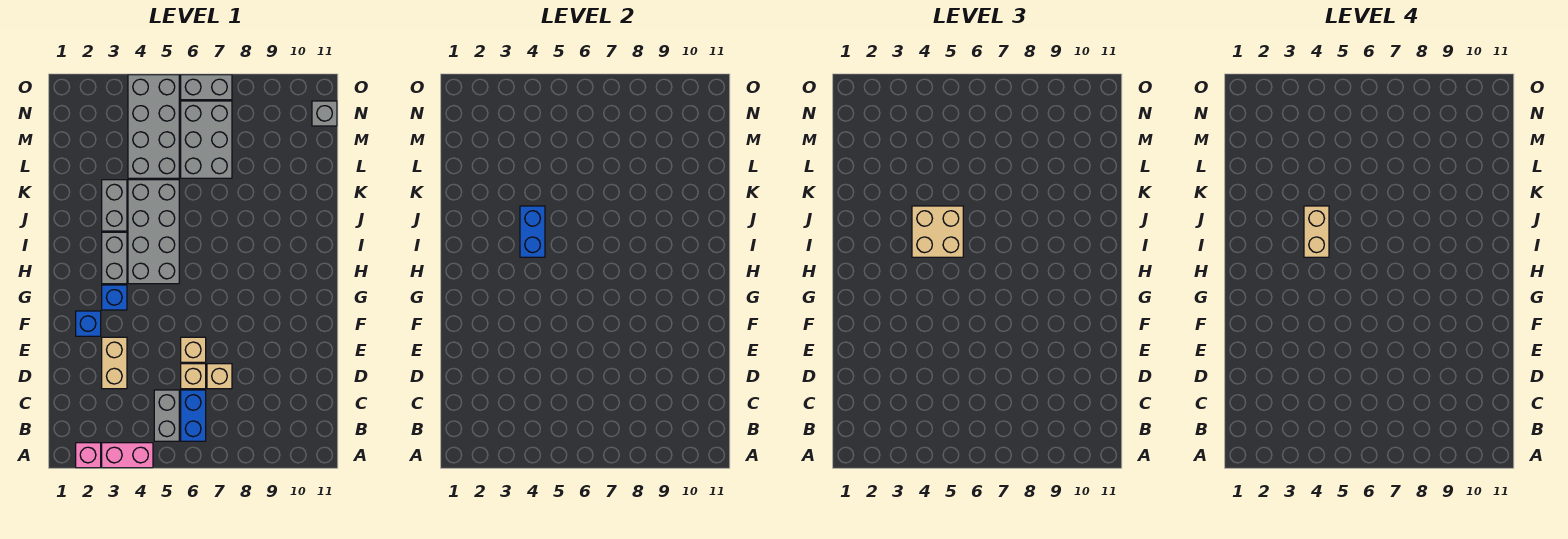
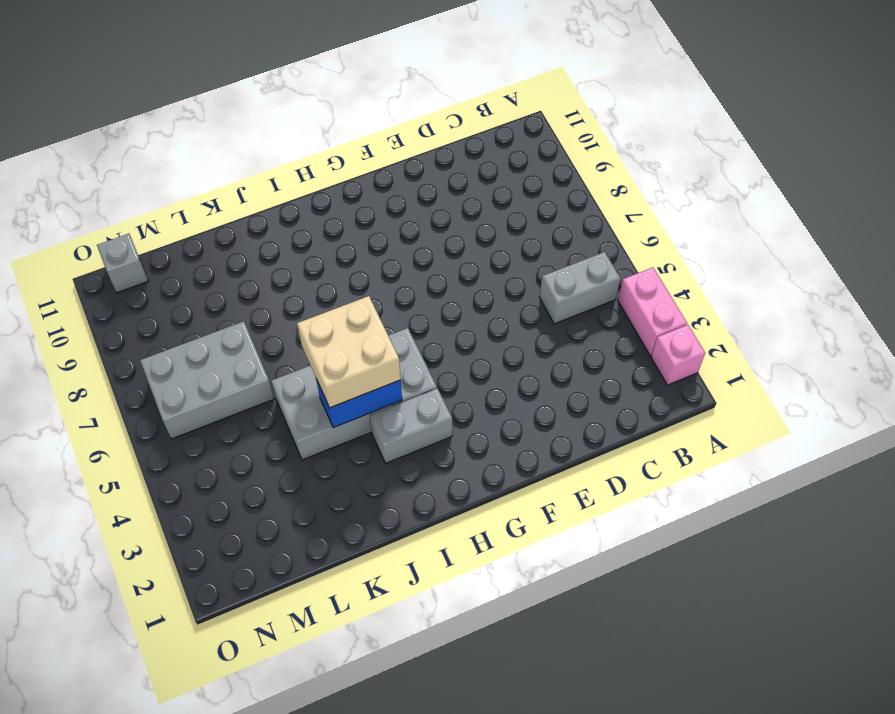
none -> blue brick B6:C6 level 1
none -> tan brick D3:E3 level 1
none -> tan brick D6 level 1

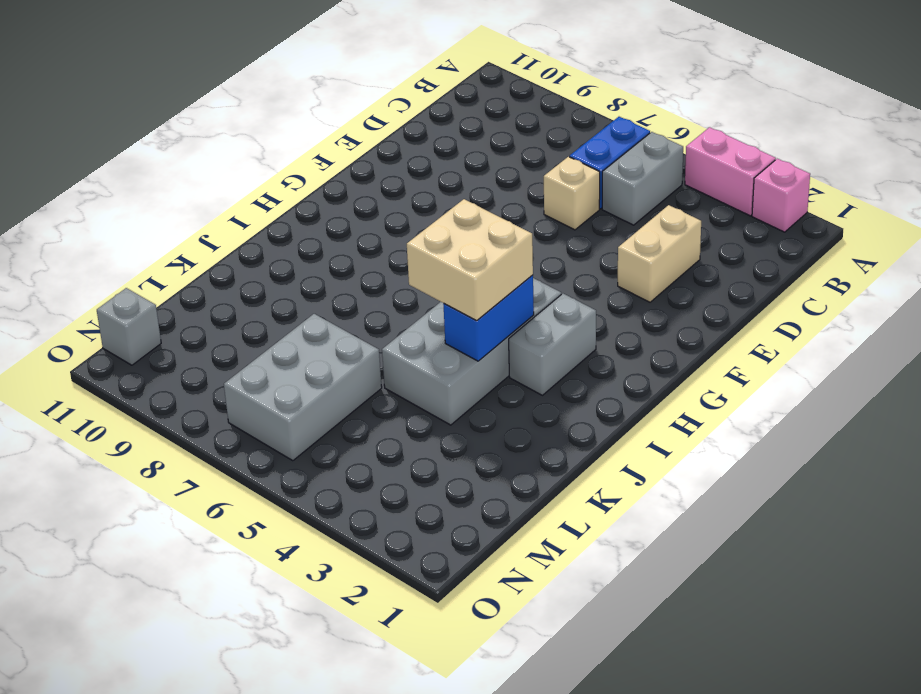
none -> tan brick D7 level 1
none -> tan brick E6 level 1
none -> blue brick F2 level 1

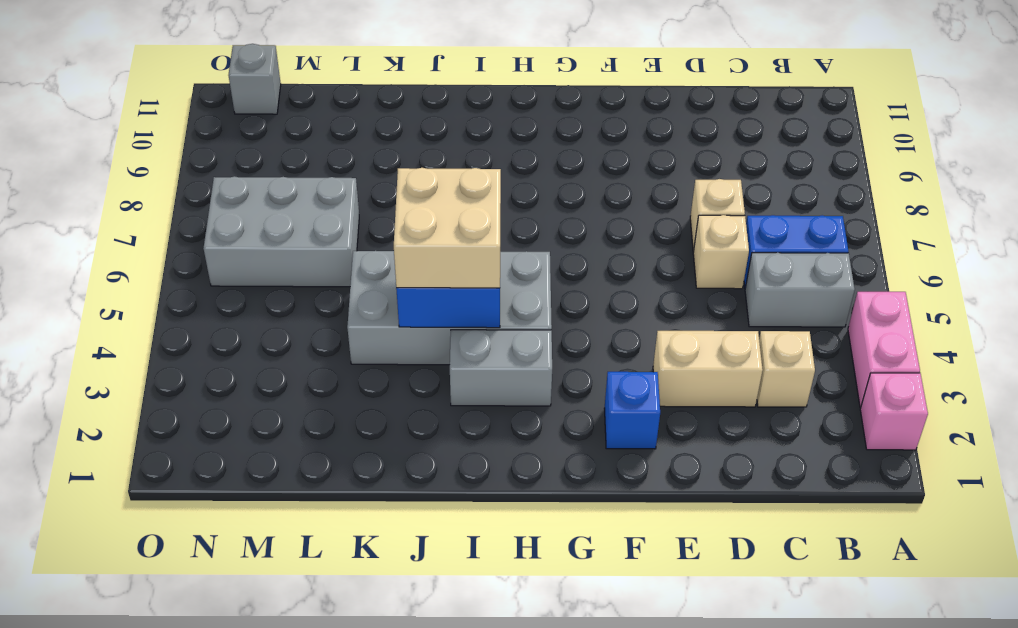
tan brick C3 level 1 -> tan brick E6 level 1
none -> blue brick G3 level 1
none -> grey brick J3:K3 level 1
none -> grey brick L4:O5 level 1

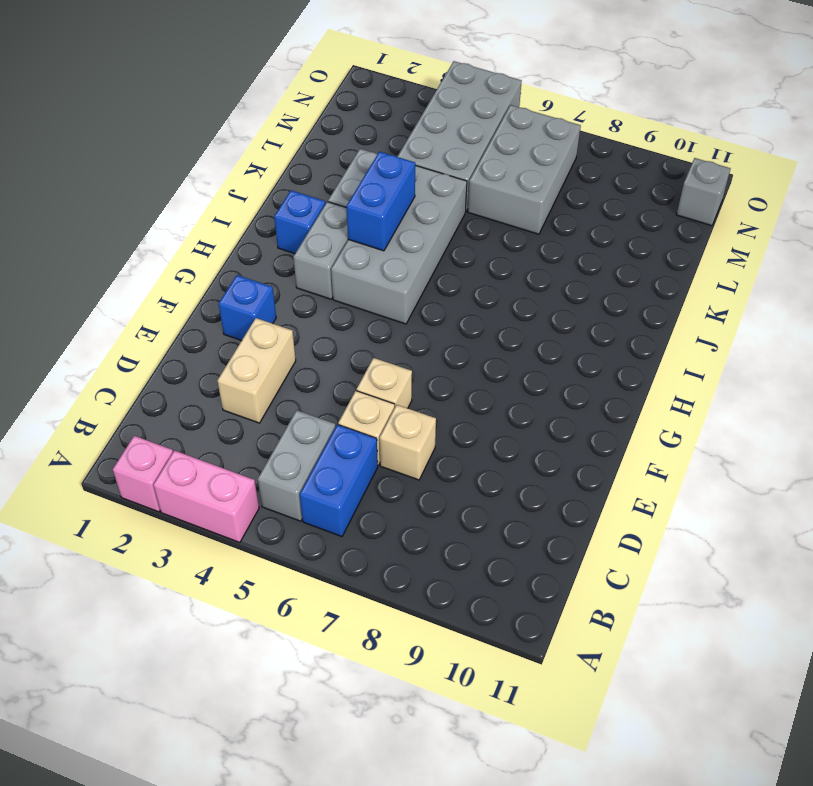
blue brick I2 level 1 -> blue brick G3 level 1
none -> grey brick O6:O7 level 1
none -> tan brick I4:J5 level 3
none -> tan brick I4:J4 level 4

